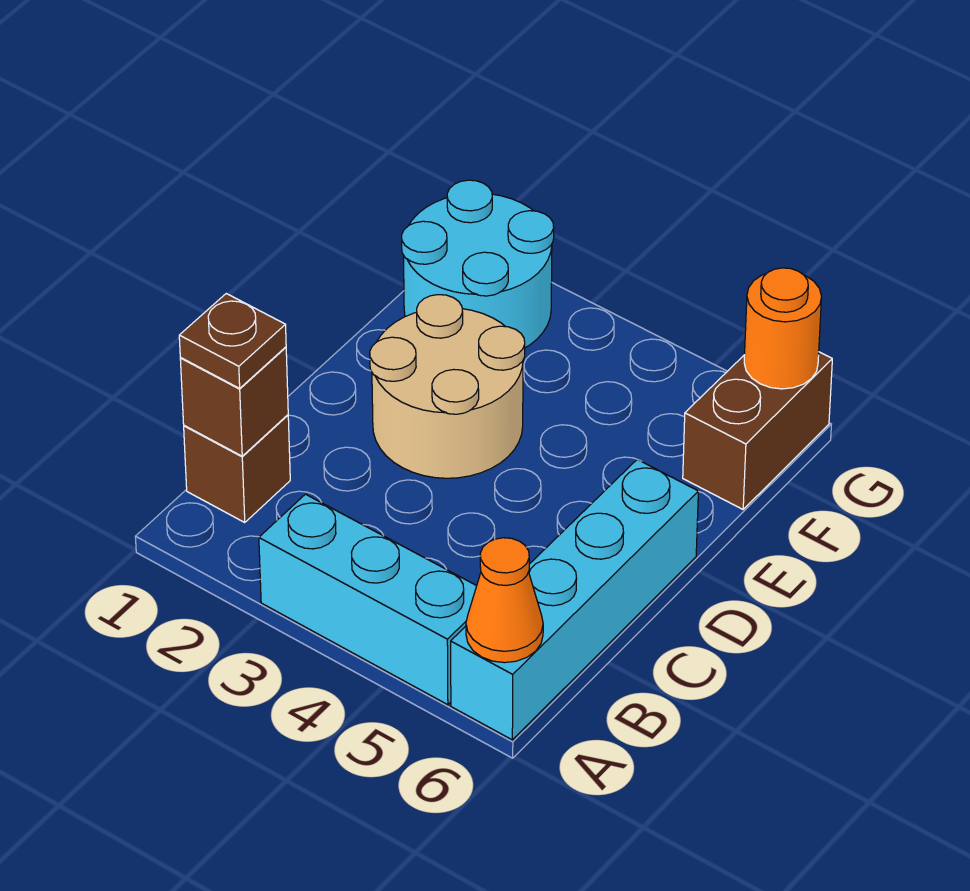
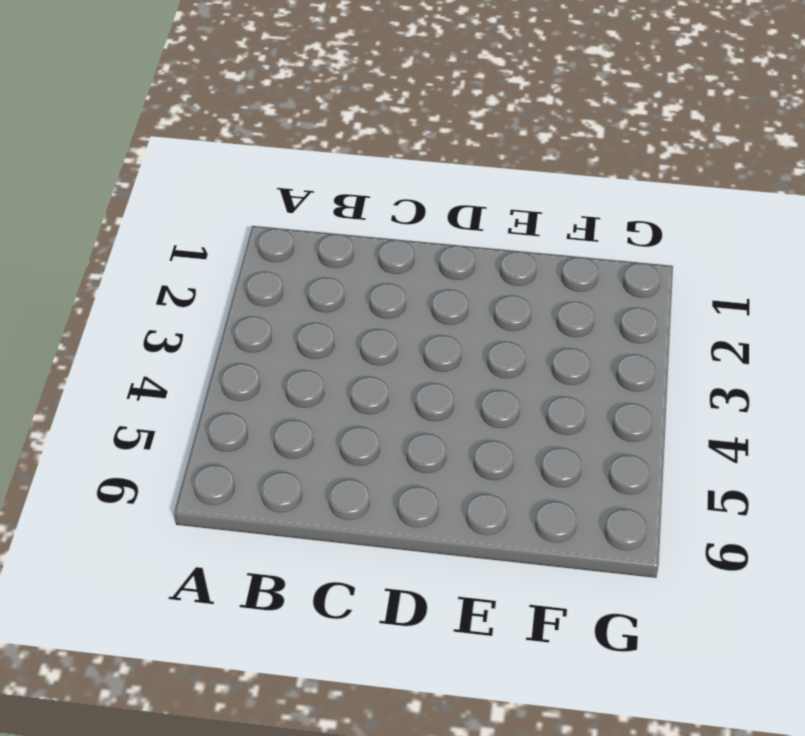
none -> cyan brick A3:A5 level 1
none -> cyan brick A6:D6 level 1

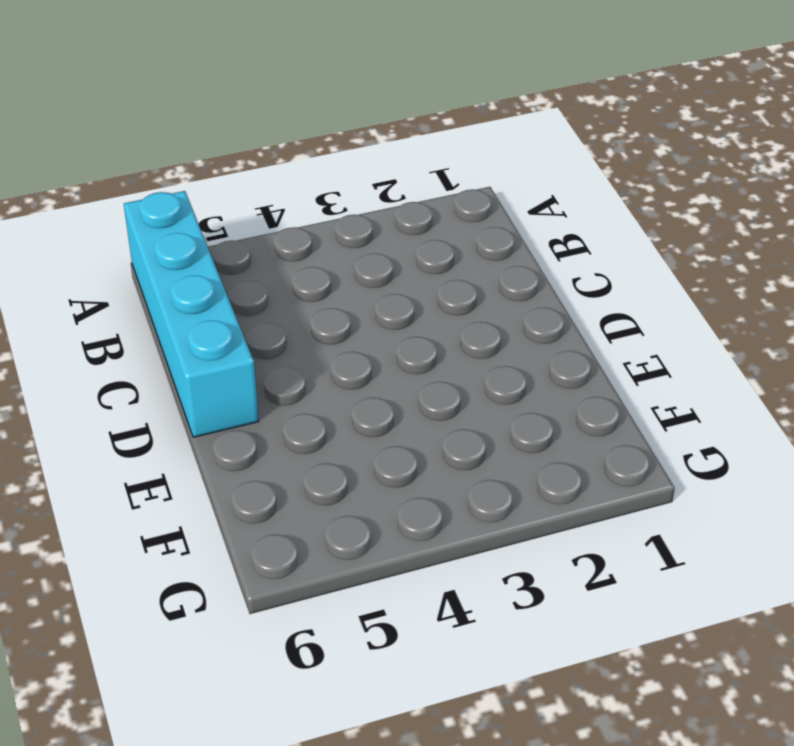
none -> cyan brick A3:A5 level 1
none -> brown brick B1 level 1

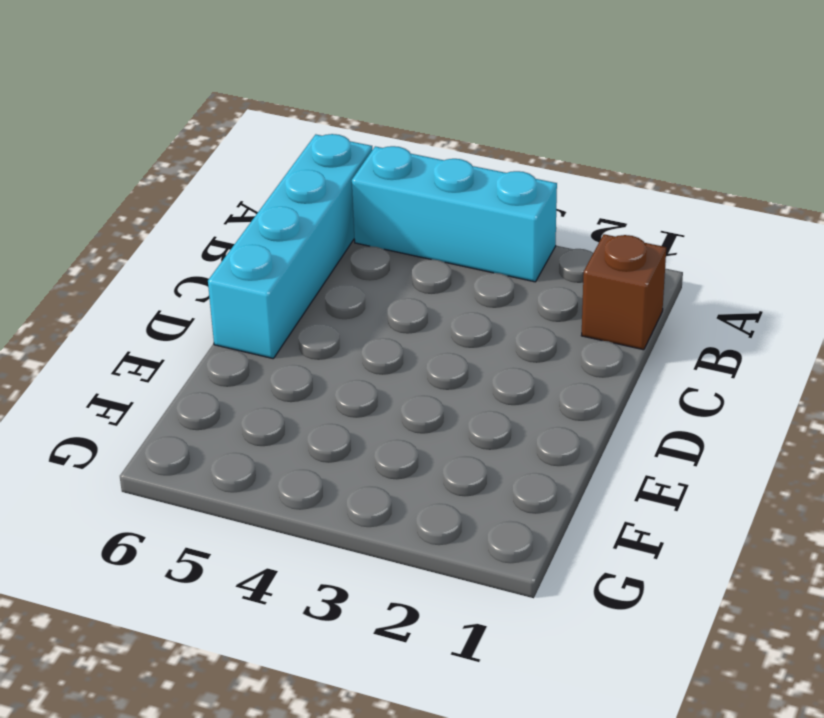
none -> tan round brick D2:E3 level 1
none -> cyan round brick F1:G2 level 1

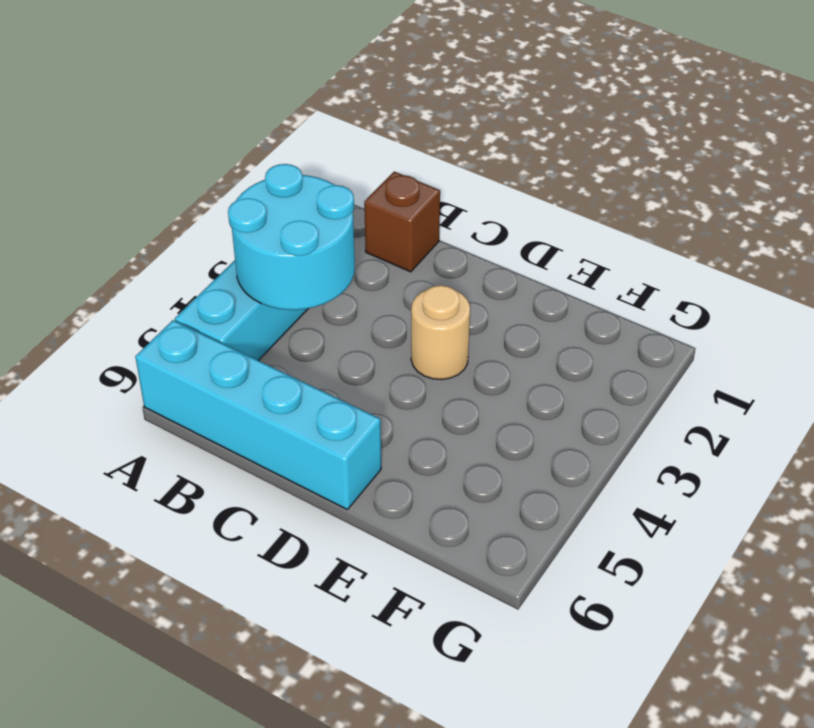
cyan round brick A3:B4 level 2 -> cyan round brick F1:G2 level 1
tan round brick D3 level 1 -> tan round brick D2:E3 level 1
none -> brown brick F6:G6 level 1
none -> orange cone A6 level 2

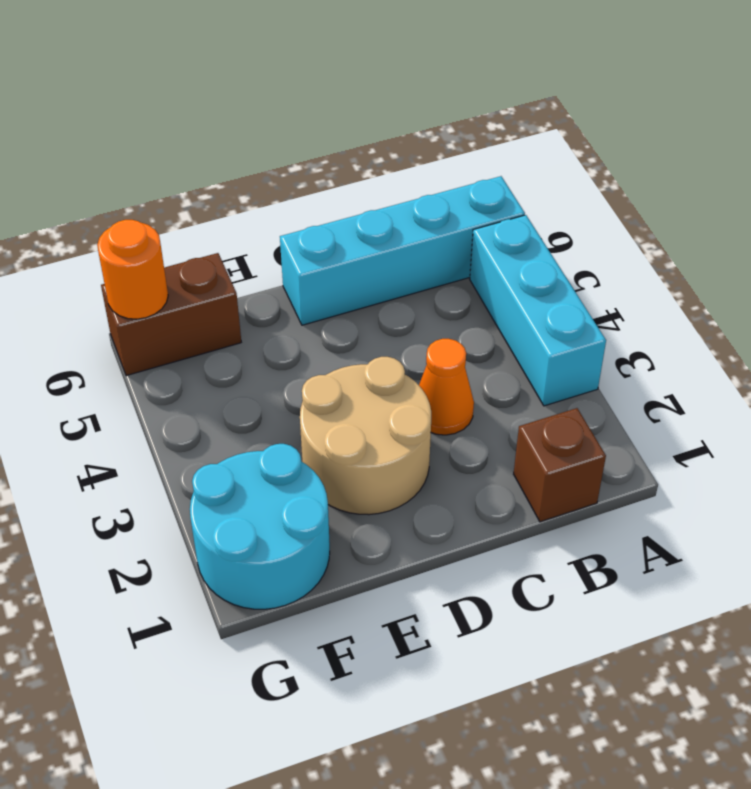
orange cone C3 level 1 -> orange cone A6 level 2
none -> brown brick B1 level 2
none -> brown plate B1 level 3

